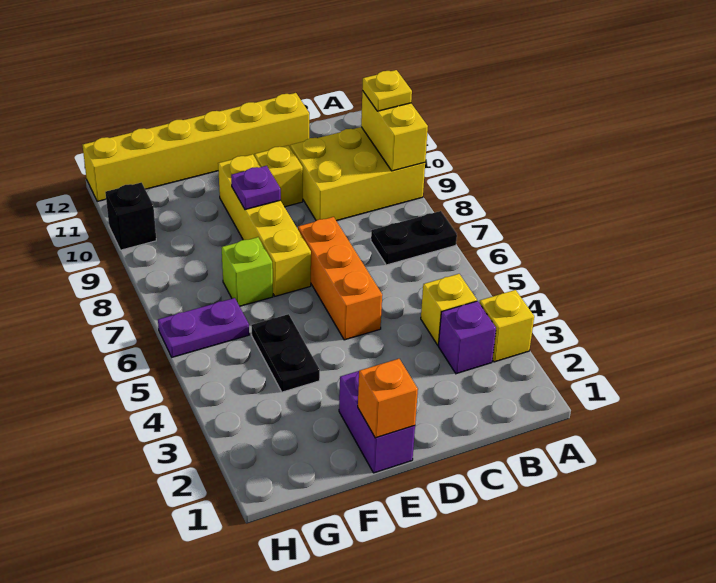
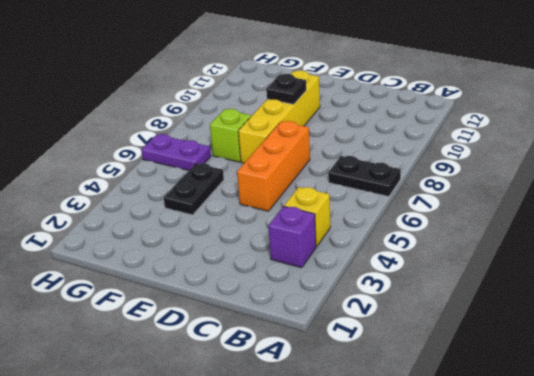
black plate E9 level 2 -> purple plate E9 level 2
none -> yellow brick A3 level 1
none -> yellow brick A9:C10 level 1
none -> yellow brick C12:H12 level 1

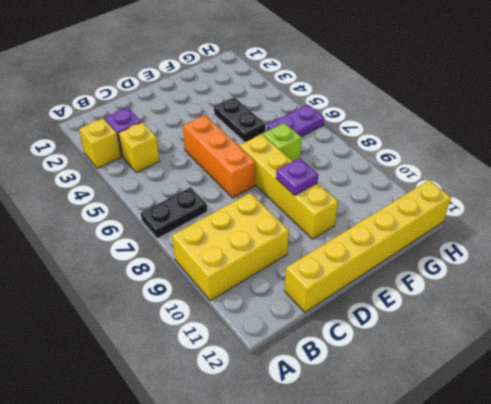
none -> yellow brick D10 level 1
none -> purple brick E1:E2 level 1
none -> black brick H10 level 1

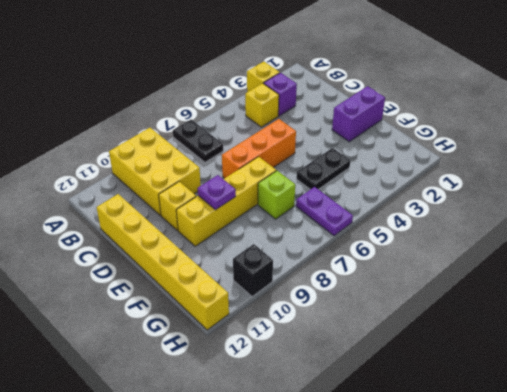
none -> yellow brick A9:A10 level 2
none -> orange brick E1 level 2
none -> yellow plate A10 level 3

